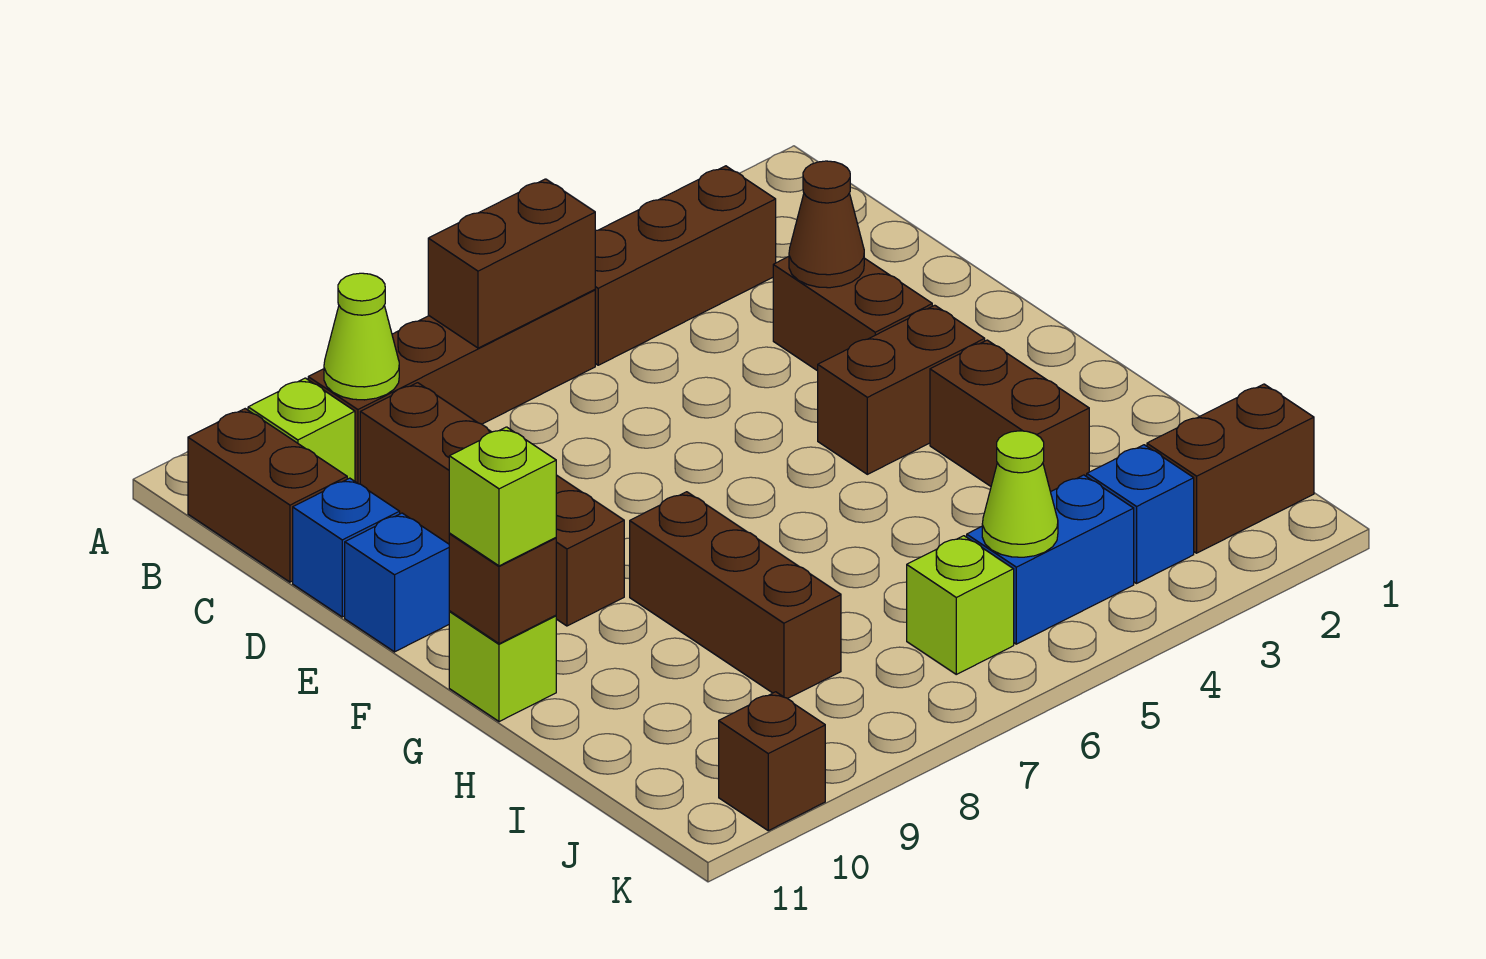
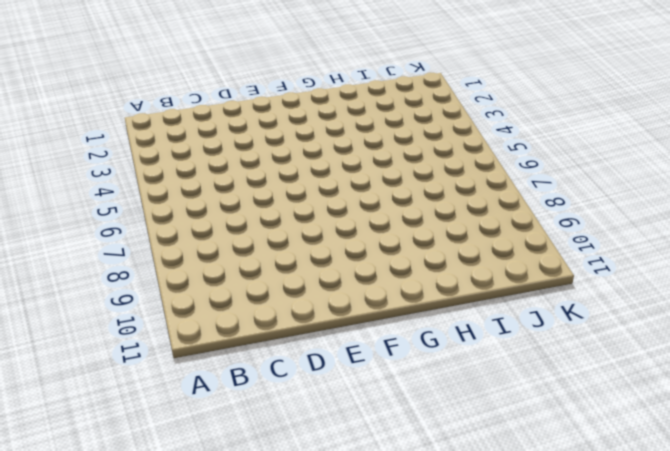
none -> brown brick B3:B5 level 1
none -> brown brick B6:B9 level 1
none -> lime brick B10 level 1

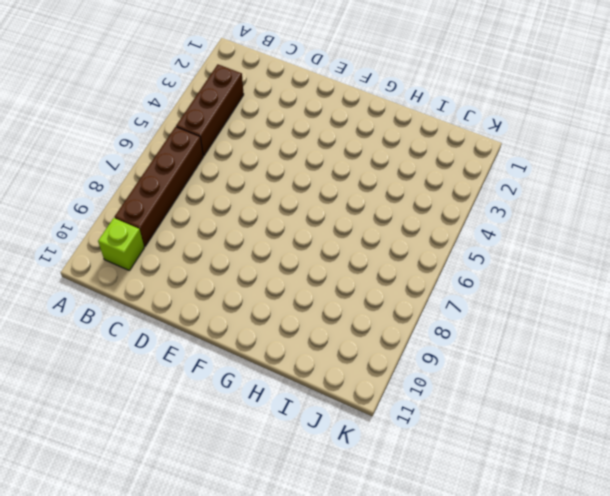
none -> brown brick B11:C11 level 1
none -> brown brick C9:F9 level 1
none -> brown brick D3:E3 level 1

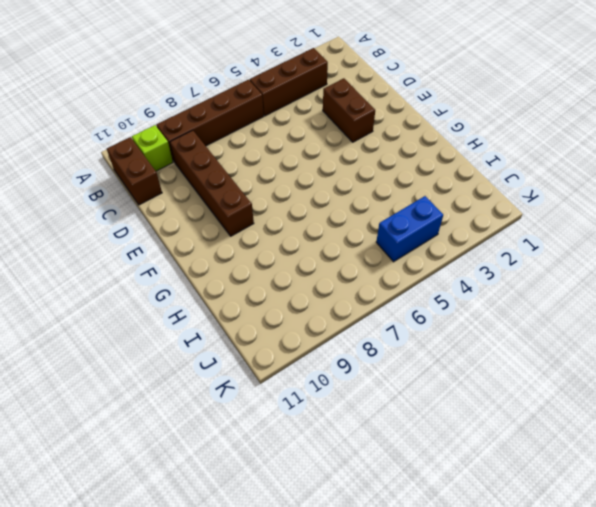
none -> blue brick D11 level 1
none -> blue brick E11 level 1
none -> brown brick F3:F4 level 1

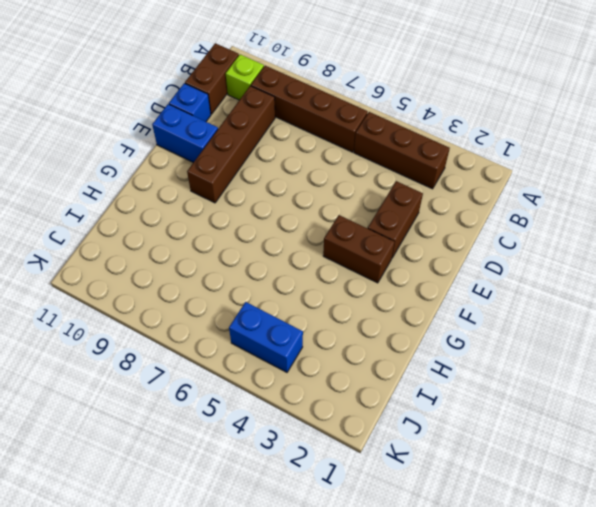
blue brick E10:E11 level 1 -> blue brick E11 level 1
none -> brown brick G3:H3 level 1
none -> brown brick G8:I8 level 1
none -> lime brick G11 level 1

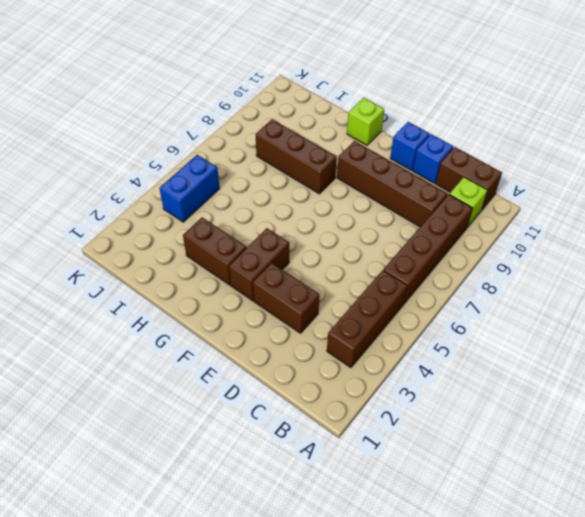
none -> brown brick J1:J2 level 1
none -> blue brick J3 level 1
none -> lime brick J6 level 1

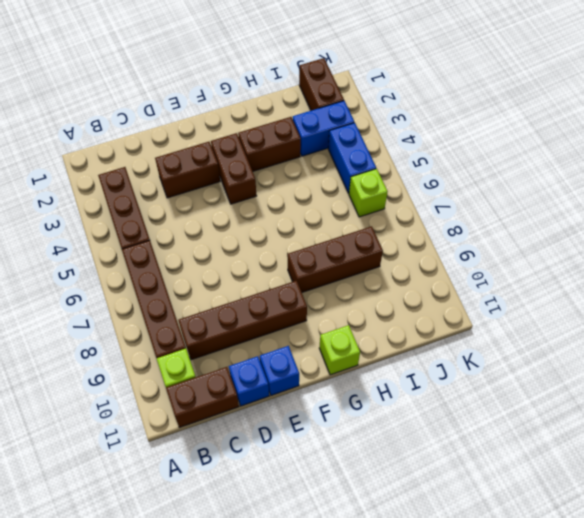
blue brick I3:J3 level 1 -> blue brick J3 level 1
none -> brown brick K10 level 1
none -> brown brick B6:B7 level 2
none -> lime cone B9 level 2

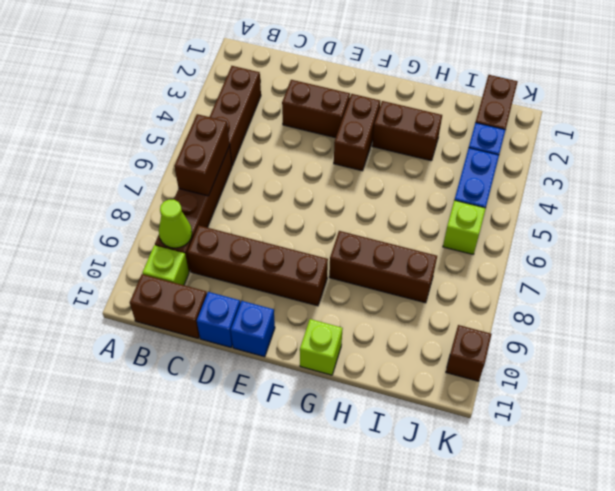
none -> brown cone D3 level 2
none -> brown brick G11 level 2
none -> lime cone J5 level 2

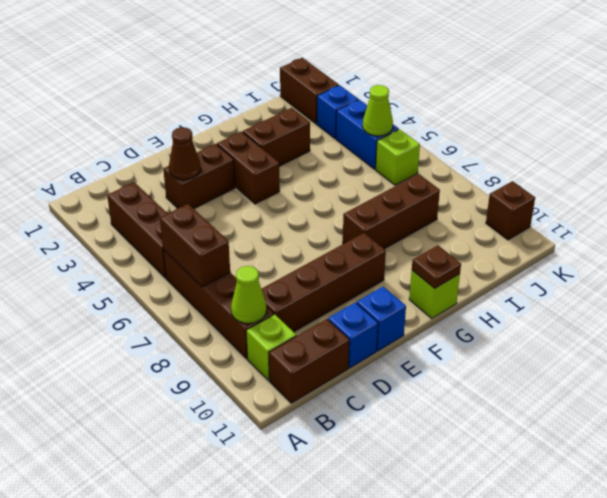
brown plate G11 level 2 -> brown brick G11 level 2
none -> lime brick G11 level 3

